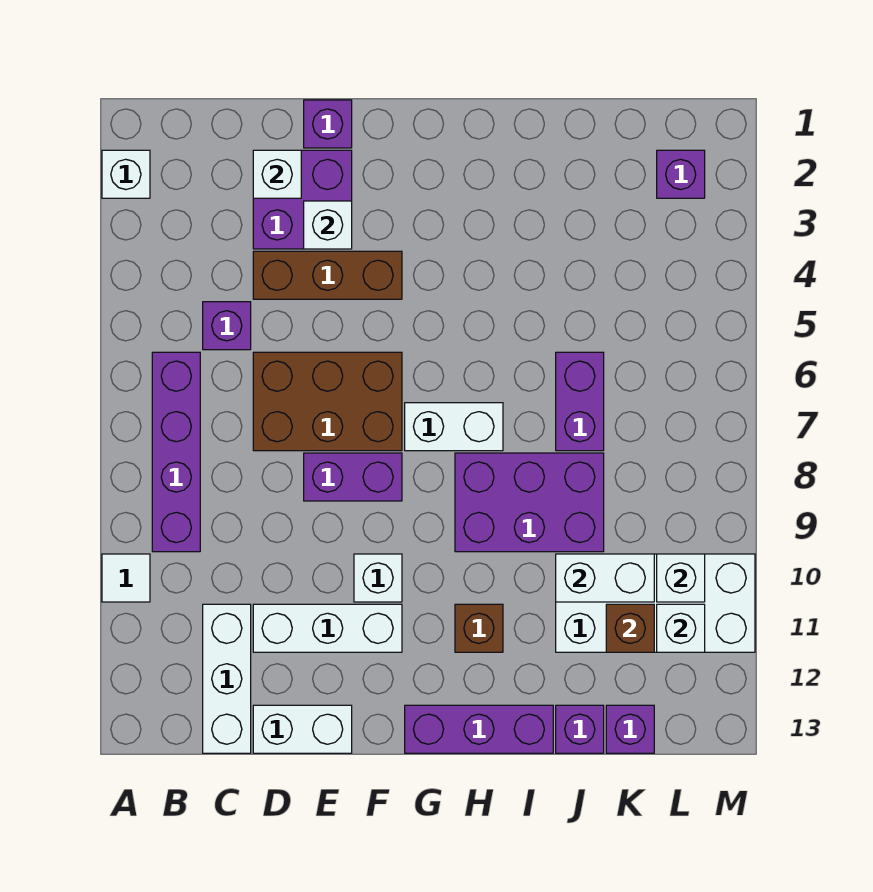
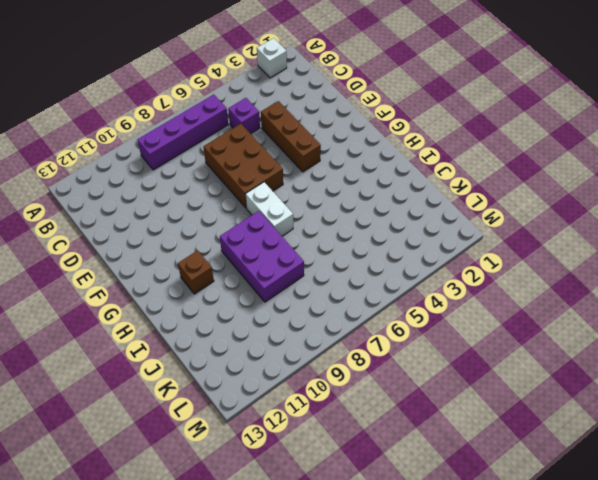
none -> white tile A10 level 1
none -> white brick C11:C13 level 1
none -> purple brick D2:E3 level 1

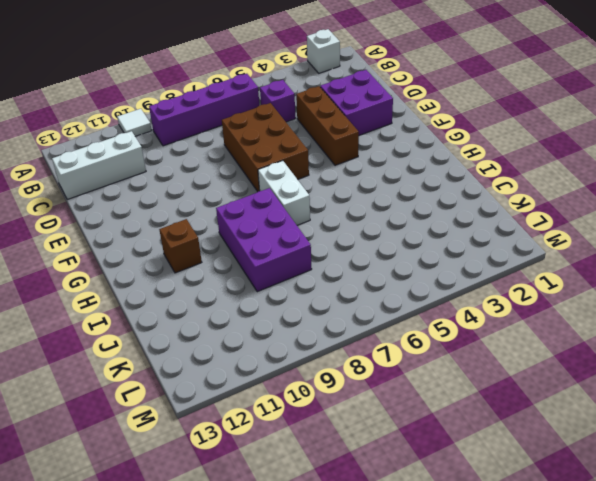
none -> white brick D11:F11 level 1
none -> white brick D13:E13 level 1
none -> purple brick E1 level 1

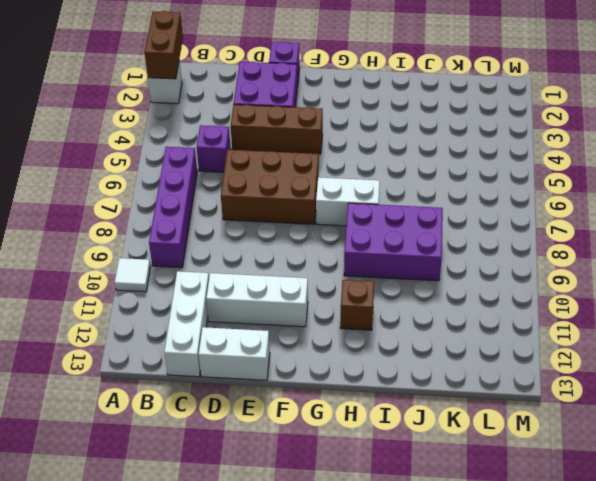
brown brick A1:A2 level 2 -> none
none -> purple brick E8:F8 level 1
none -> white brick F10 level 1
none -> purple brick G13:I13 level 1

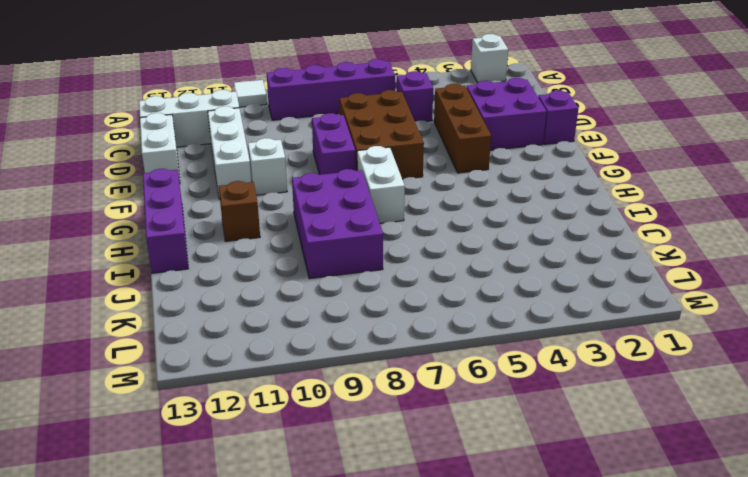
none -> purple brick J6:J7 level 1
none -> white brick J10:M11 level 1
none -> purple brick J13 level 1

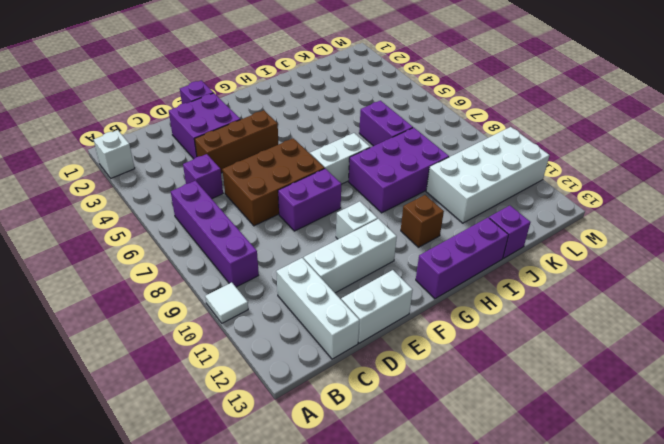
none -> purple brick K13 level 1
none -> purple brick L2 level 1
none -> white brick D2 level 2

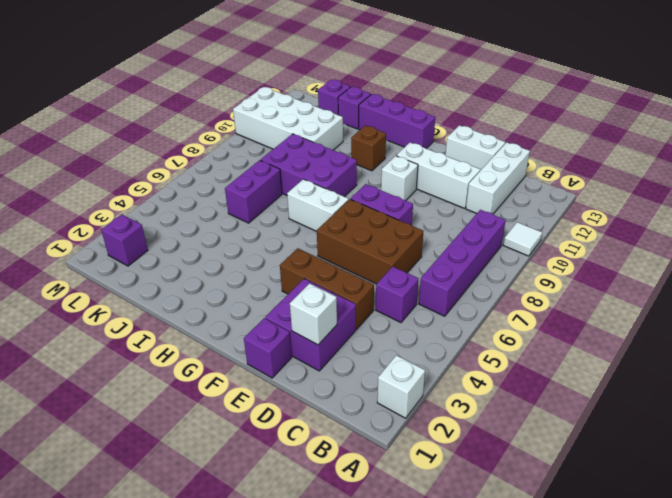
none -> white brick E3 level 2
none -> white brick J10:K10 level 2
none -> brown brick K11 level 2

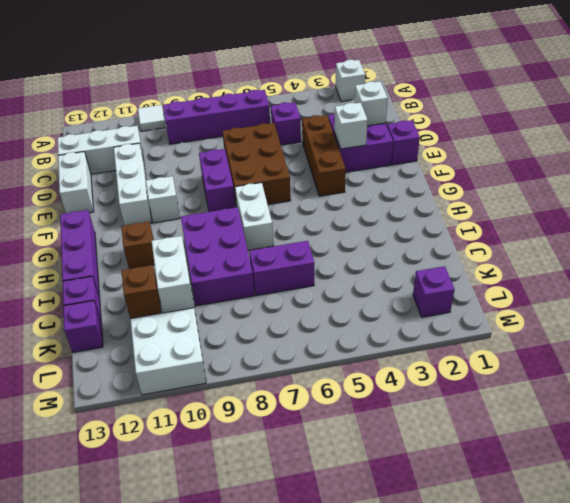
none -> white brick L10 level 2
none -> white brick L11 level 2

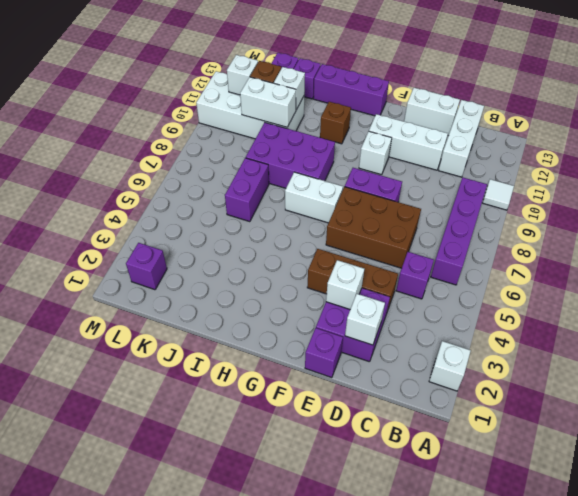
white brick J11 level 2 -> white brick L10 level 2

